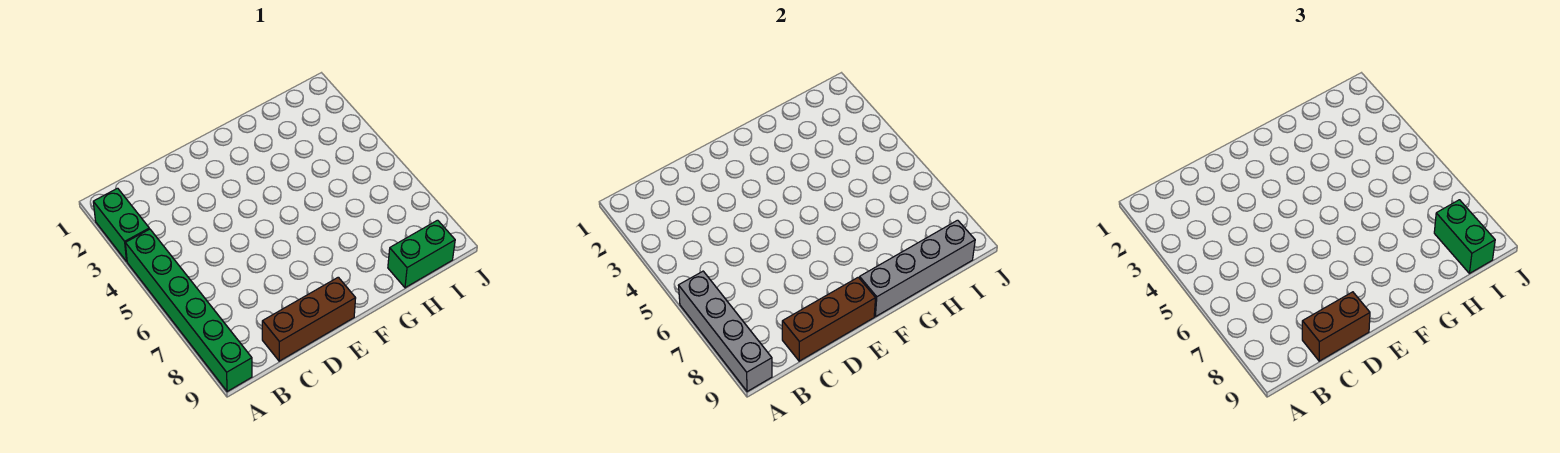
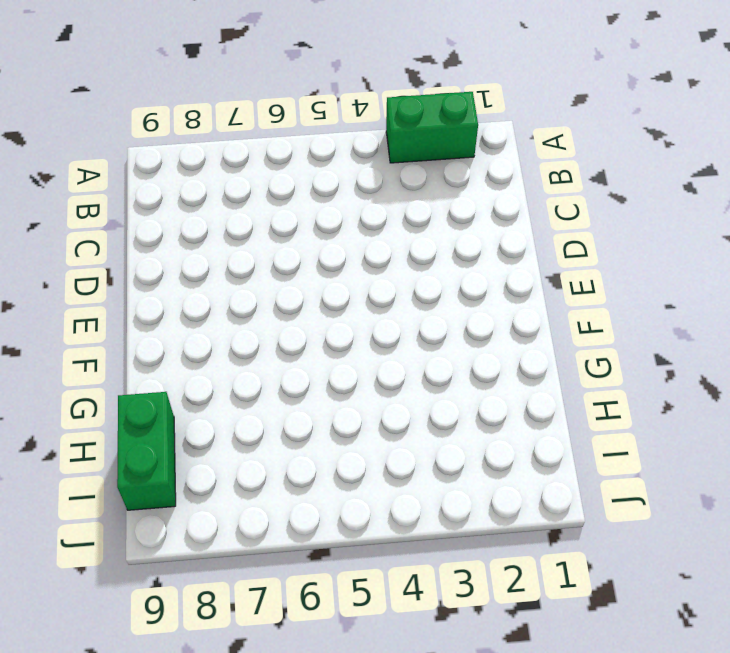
none -> green brick A4:A9 level 1
none -> brown brick C9:E9 level 1

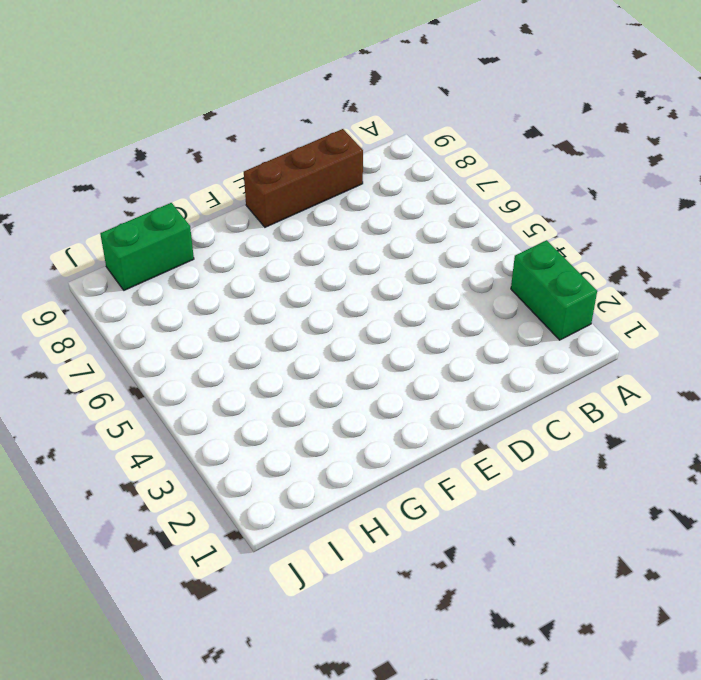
none -> green brick A4:A9 level 1
none -> grey brick A6:A9 level 2

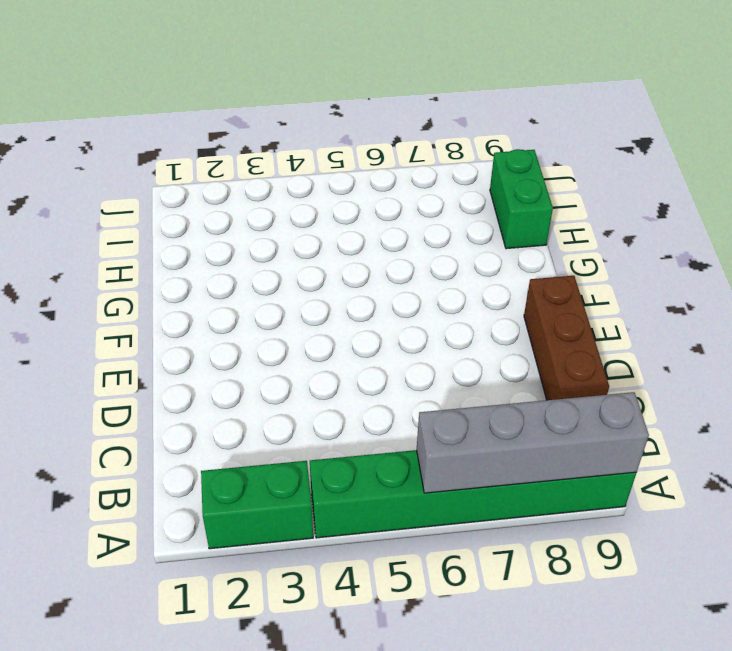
none -> brown brick C9:E9 level 2
none -> grey brick F9:I9 level 2

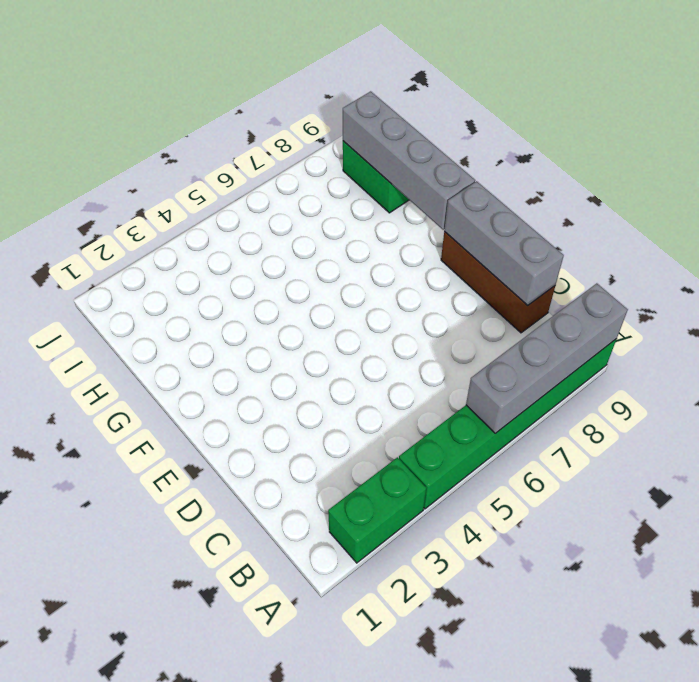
grey brick C9:E9 level 2 -> brown brick C9:E9 level 2
none -> brown brick C9:D9 level 3
none -> green brick I8:I9 level 3

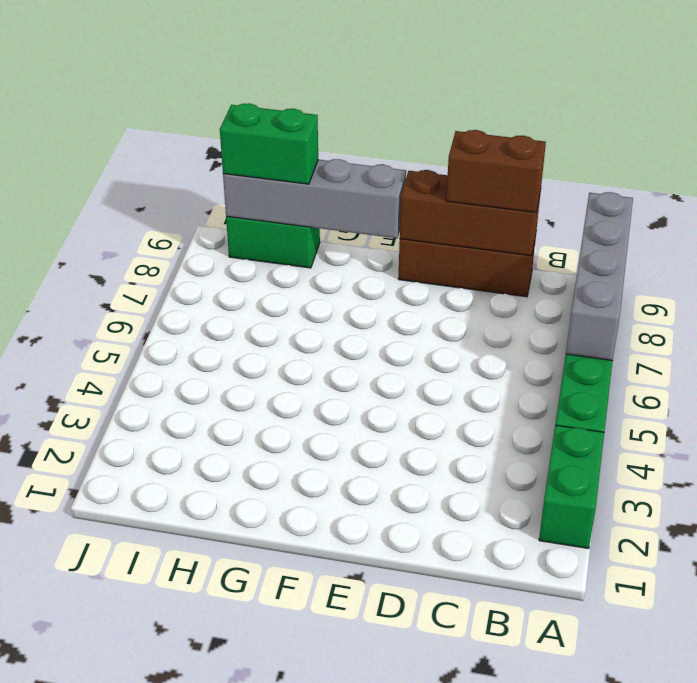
green brick H9:I9 level 3 -> green brick I8:I9 level 3

